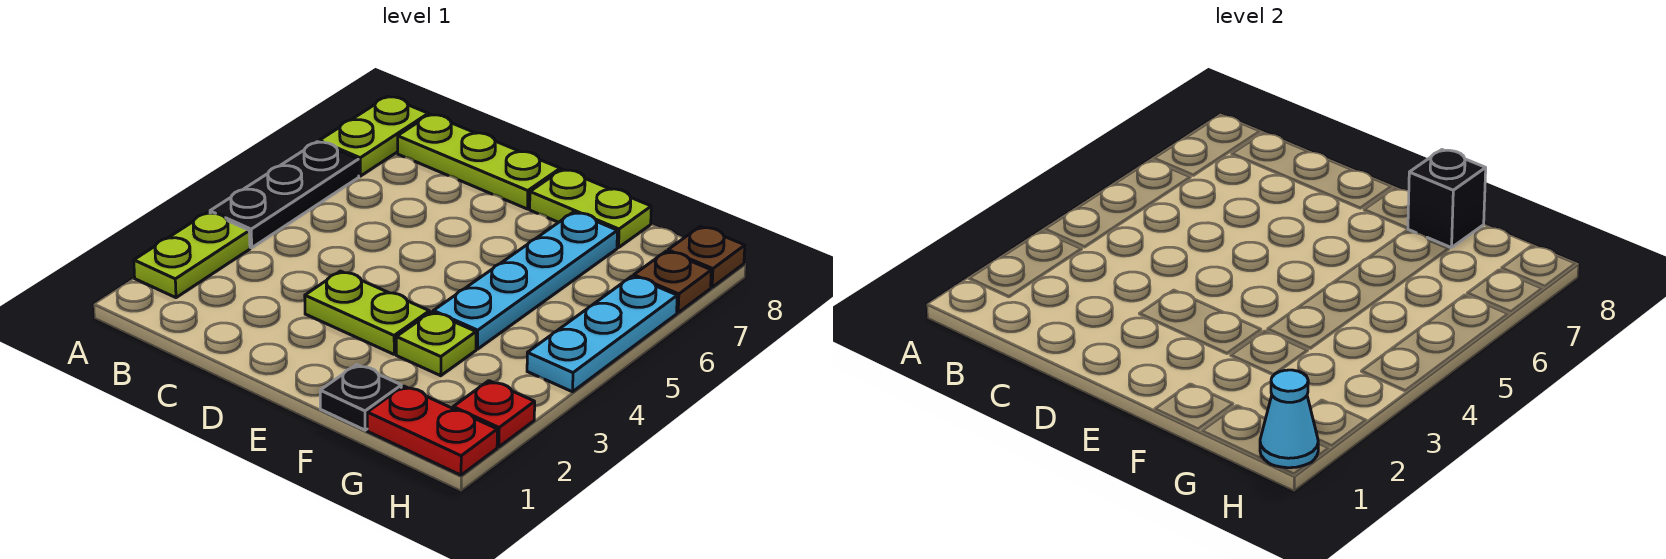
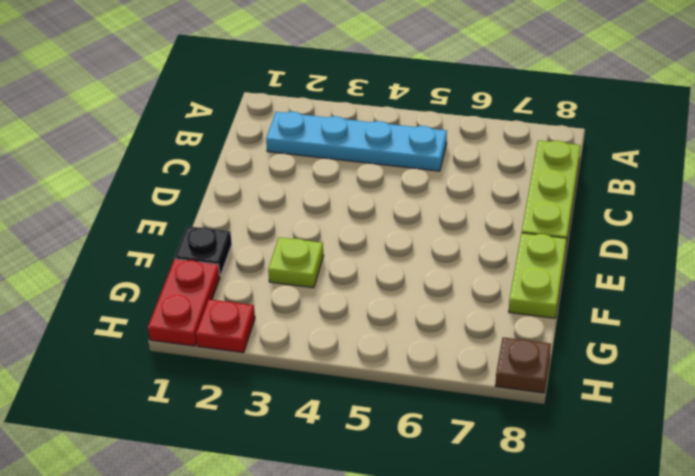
cyan plate B2:B5 level 1 -> cyan plate F4:F7 level 1
none -> lime plate A2:A3 level 1
none -> black plate A4:A6 level 1
none -> lime plate A7:A8 level 1

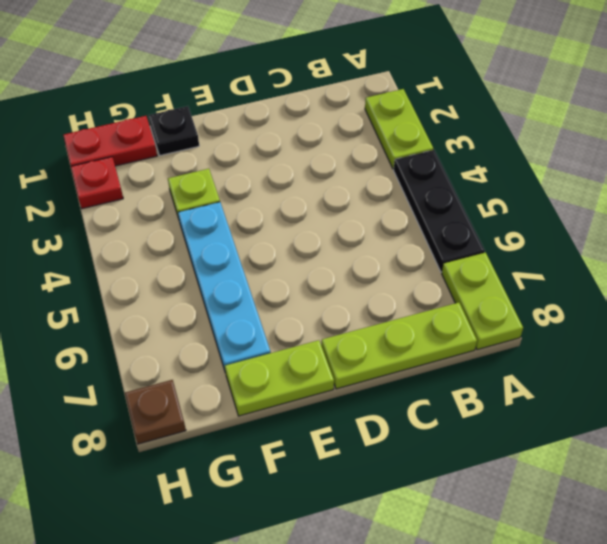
none -> lime plate D3:E3 level 1
none -> cyan plate H4:H6 level 1
none -> brown plate H7 level 1

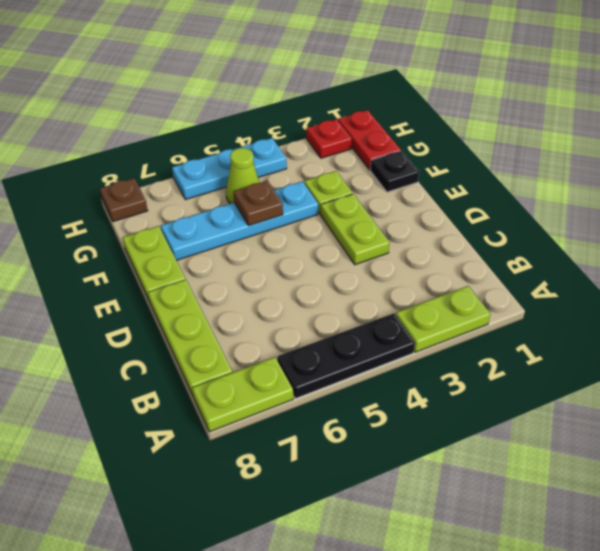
brown plate F5 level 2 -> brown plate H7 level 1
lime cone G5 level 1 -> none
none -> black brick F8 level 2
none -> cyan cone H1 level 2

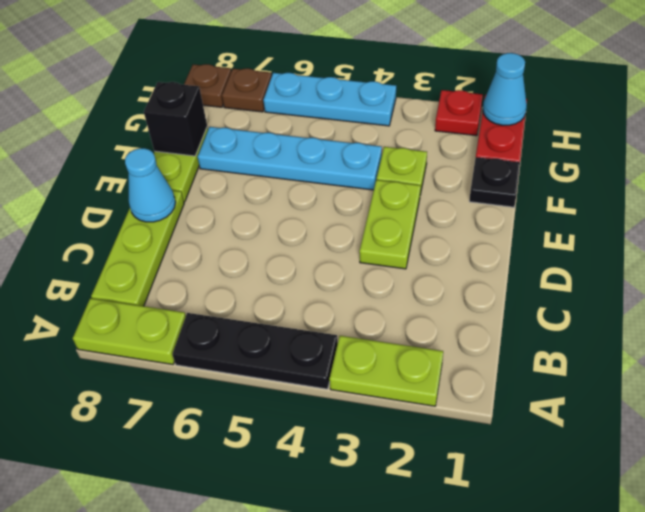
cyan cone D8 level 2 -> none

